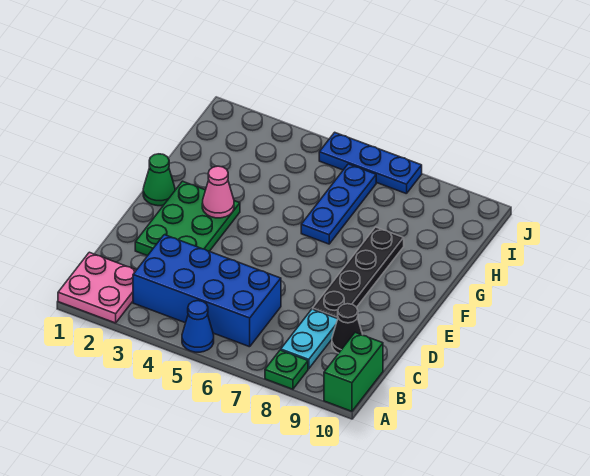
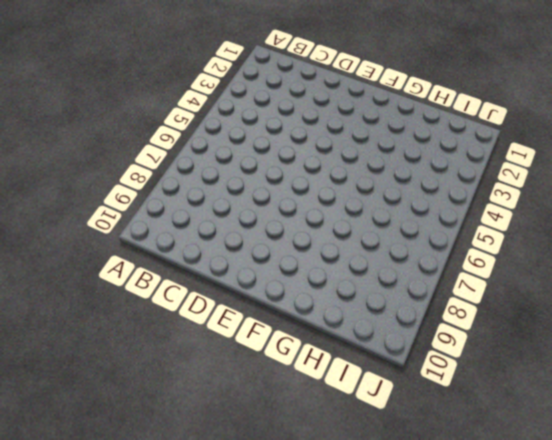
none -> pink plate A1:B2 level 1
none -> blue cone A5 level 1
none -> green plate A8 level 1

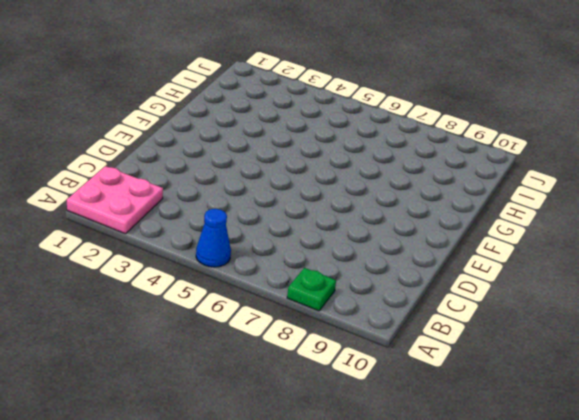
none -> green brick A10:B10 level 1
none -> blue brick B3:C6 level 1
none -> cyan plate B8:C8 level 1

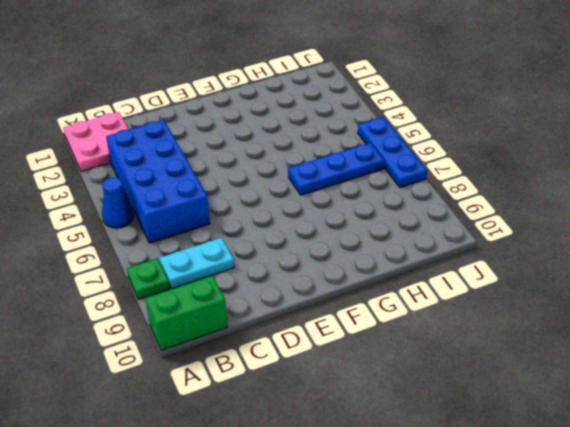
none -> black cone C9 level 1
none -> green plate D2:F3 level 1
none -> black plate D8:G8 level 1

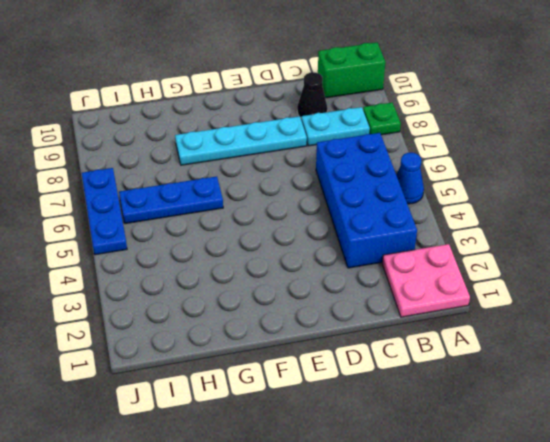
cyan plate D8:G8 level 1 -> black plate D8:G8 level 1
none -> green plate D2:F3 level 1
none -> green cone F1 level 1
none -> pink cone F3 level 2

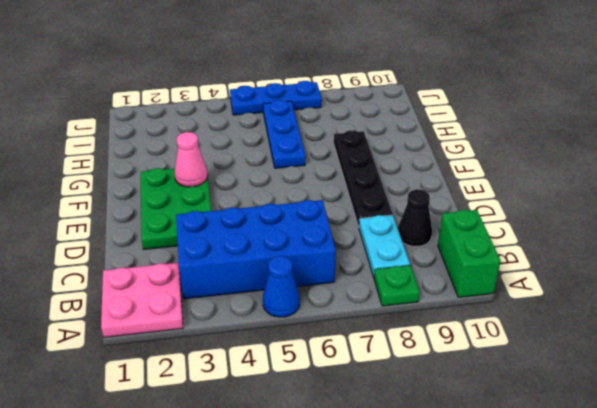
none -> green cone F1 level 1

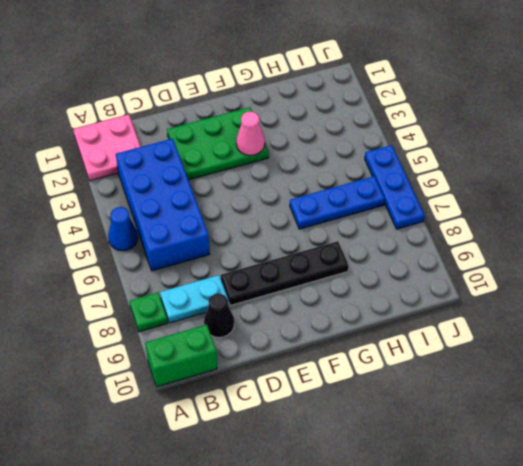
none -> green cone F1 level 1

